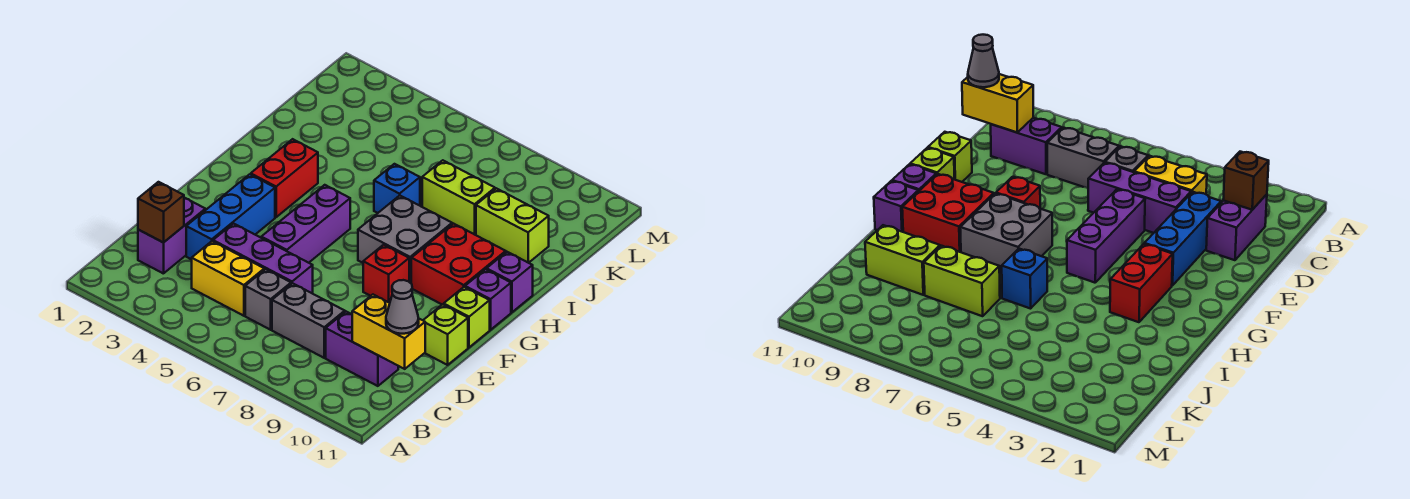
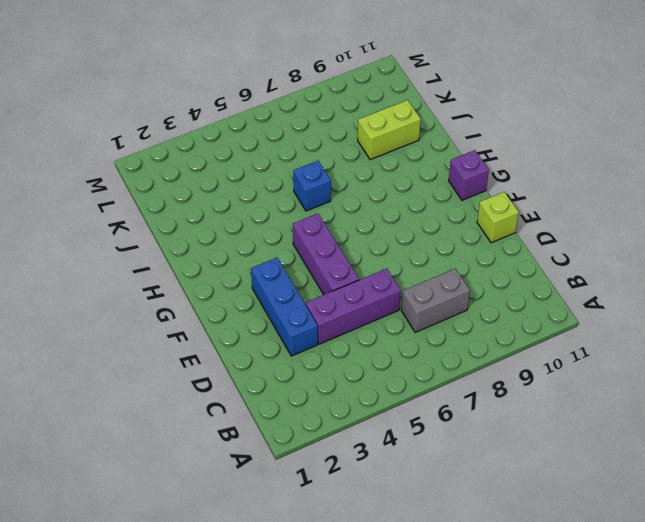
none -> purple brick C2:D2 level 1
none -> yellow brick C4:C5 level 1
none -> grey brick C6 level 1

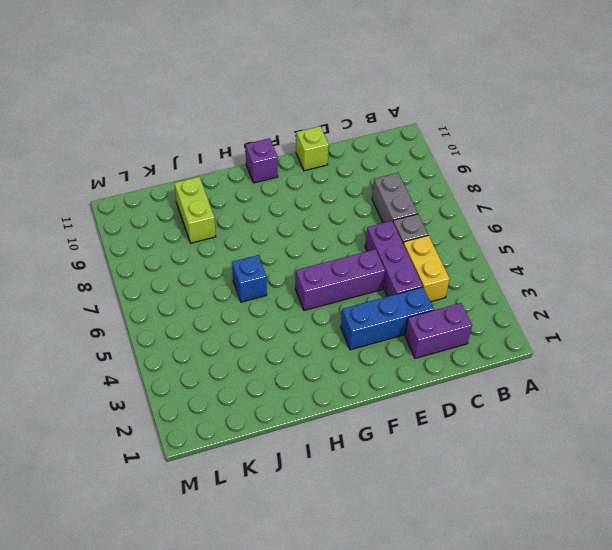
none -> purple brick C9:C10 level 1
none -> red brick F8 level 1
none -> lime brick F11 level 1

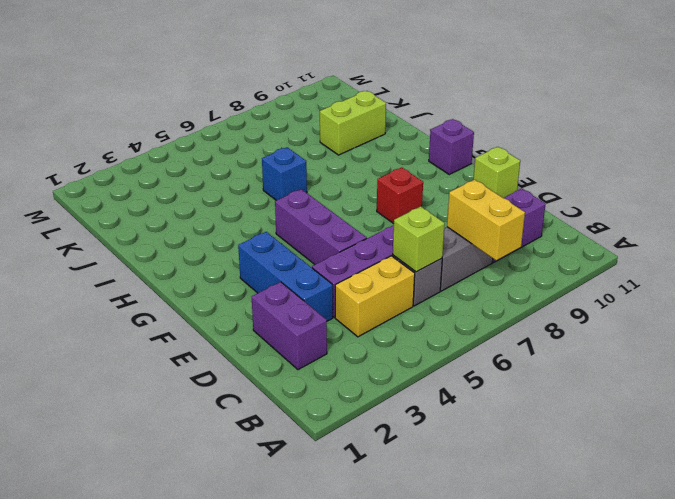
yellow brick B8:C8 level 2 -> yellow brick C10:C11 level 2
lime brick C6 level 2 -> lime brick F11 level 1
none -> red brick G3:H3 level 1
none -> grey brick G7:H8 level 1
none -> red brick G9:H10 level 1

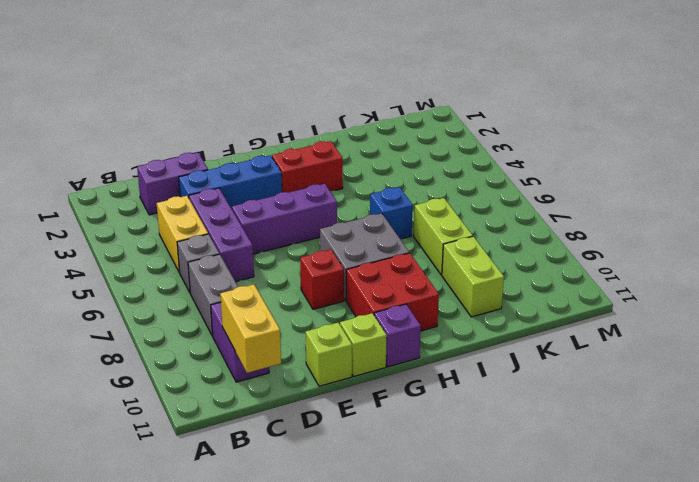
none -> purple brick H11 level 1
none -> brown brick C2 level 2
none -> grey cone C11 level 3

